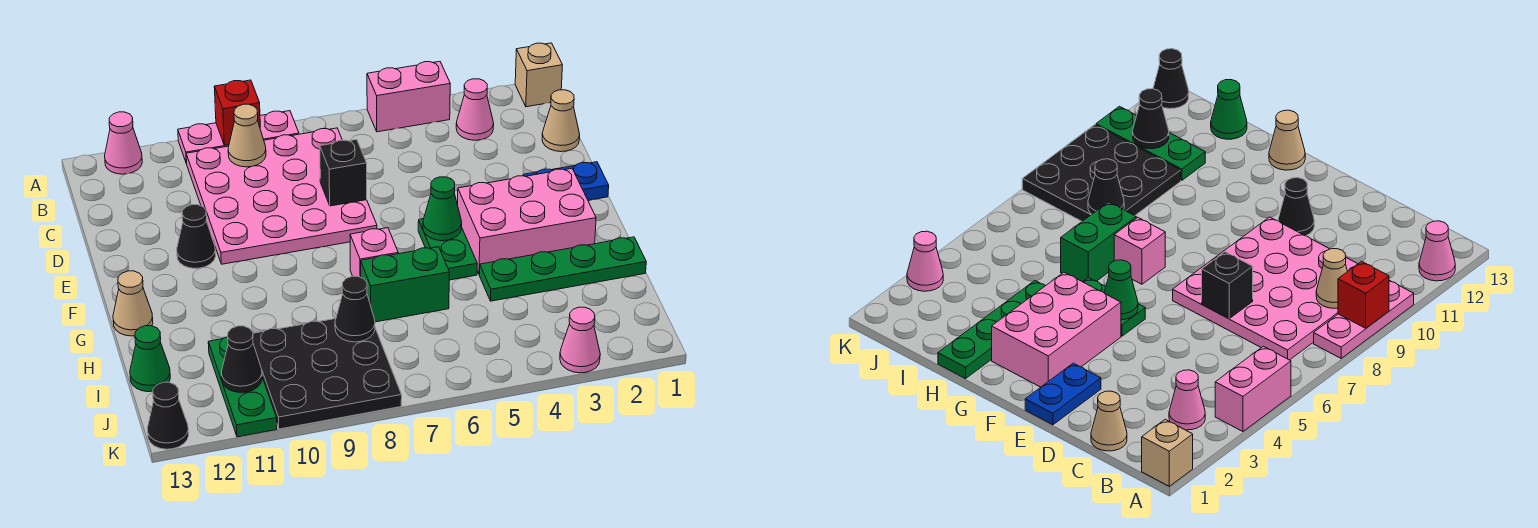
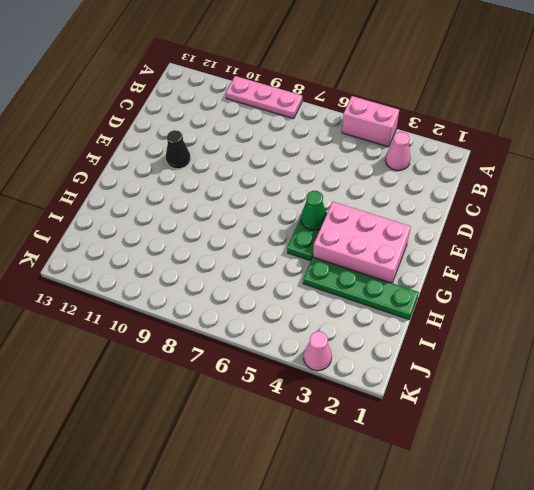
none -> tan brick A1 level 1
none -> pink cone A12 level 1
none -> pink plate B7:E10 level 1

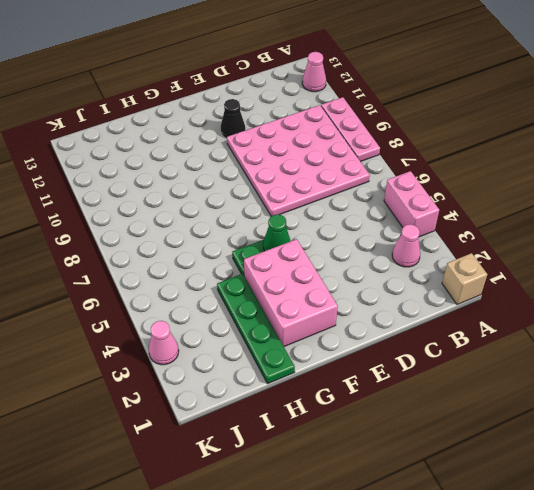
none -> tan cone C1 level 1
none -> blue plate E1:E2 level 1
none -> pink brick G7 level 1

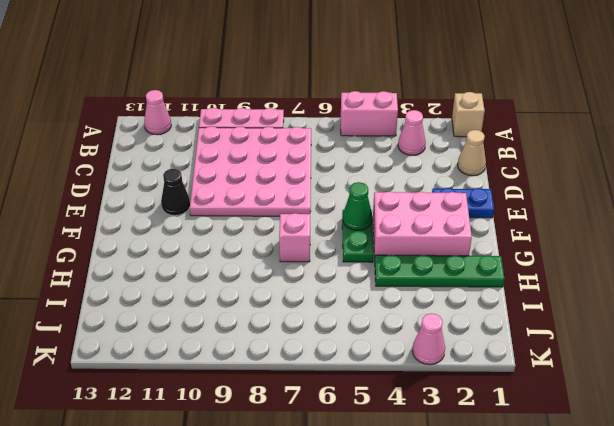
none -> tan cone G13 level 1
none -> green brick H6:H7 level 1
none -> black plate I8:K10 level 1

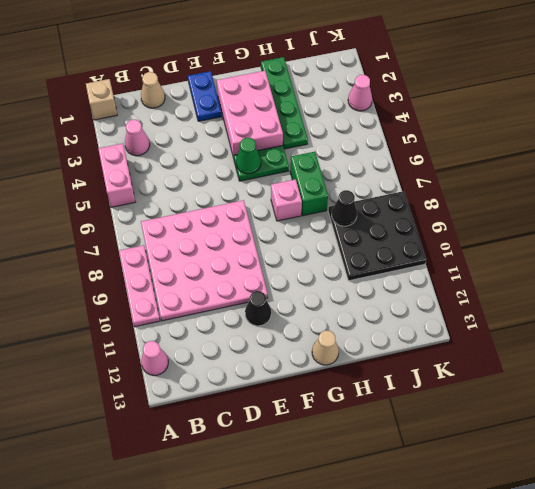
none -> green plate I11:K11 level 1
none -> green cone I13 level 1
none -> black cone K13 level 1

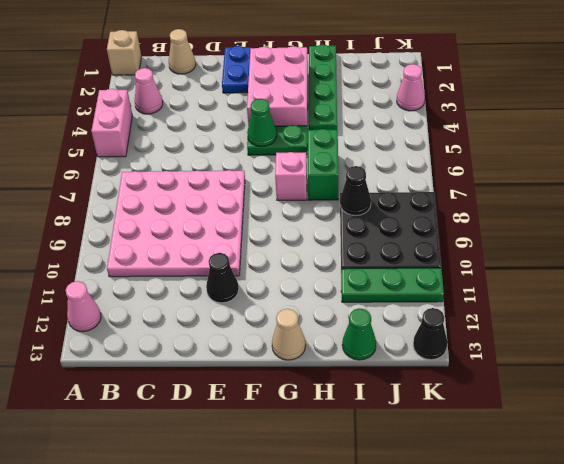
none -> pink plate A8:A10 level 1
none -> red brick A9 level 2
none -> tan cone B9 level 2

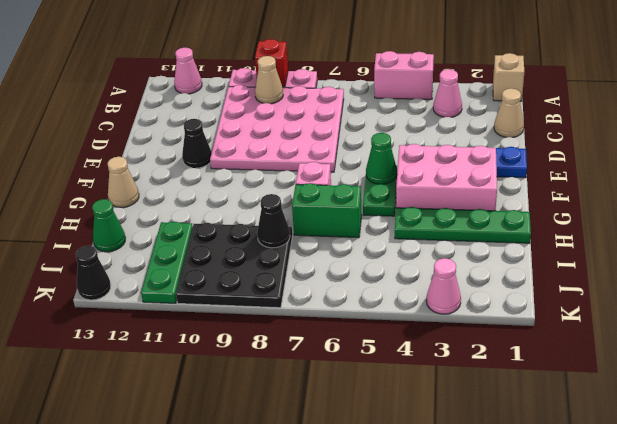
none -> black brick D7 level 2
none -> black cone J11 level 2

